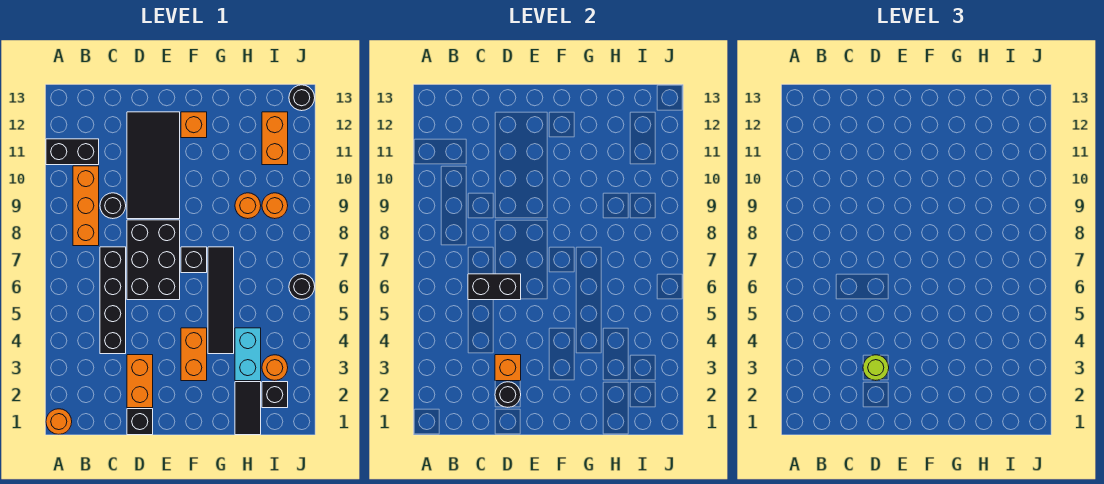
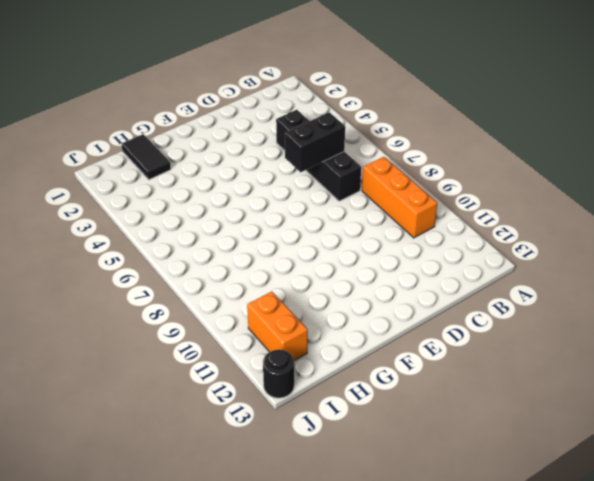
none -> orange round brick A1 level 1
none -> black brick A11:B11 level 1
none -> black round brick C9 level 1

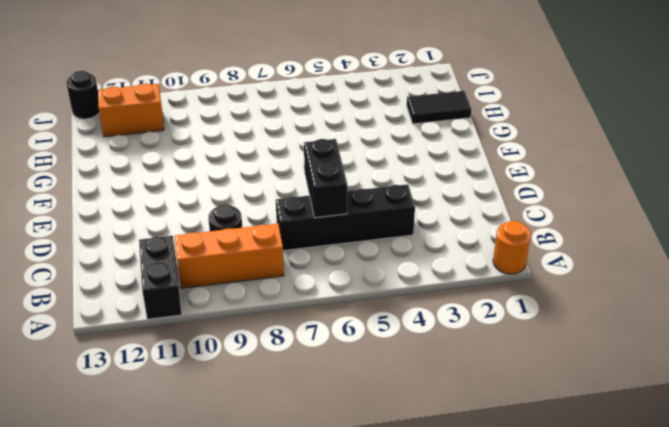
none -> black brick D1 level 1
none -> orange brick D2:D3 level 1
none -> black brick D6:E8 level 1

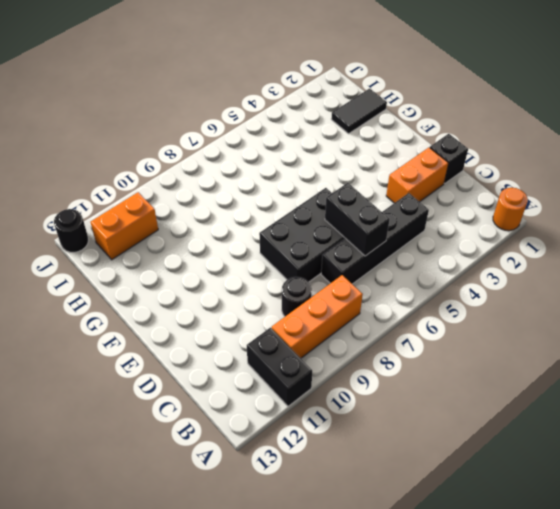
none -> black tile D9:E12 level 1
none -> orange brick F3:F4 level 1
none -> black brick F7 level 1

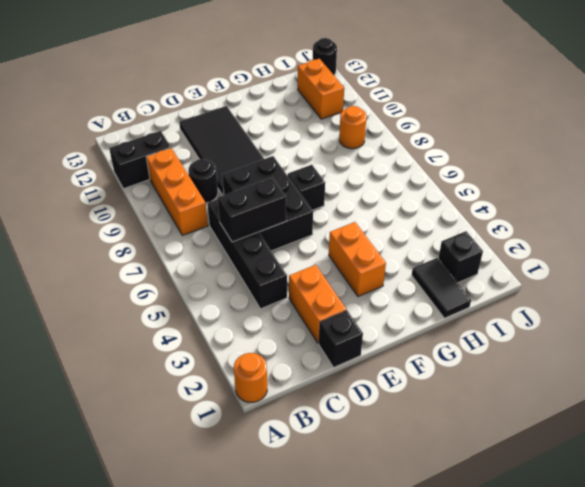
none -> orange brick F12 level 1
none -> black tile G4:G7 level 1
none -> cyan brick H3:H4 level 1

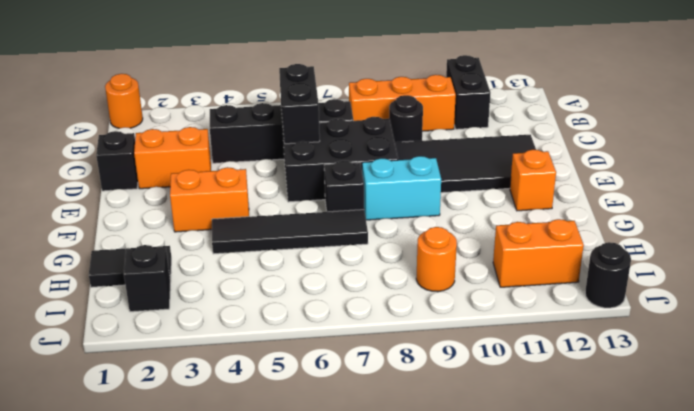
cyan brick F8:F9 level 1 -> cyan brick H3:H4 level 1
none -> orange round brick H9 level 1
none -> orange round brick I3 level 1
none -> black round brick J6 level 1

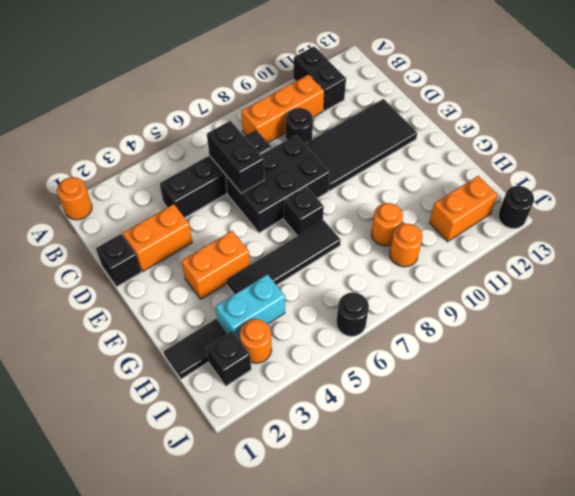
none -> orange brick F12 level 1
none -> black round brick D2 level 2
none -> orange brick D3 level 2

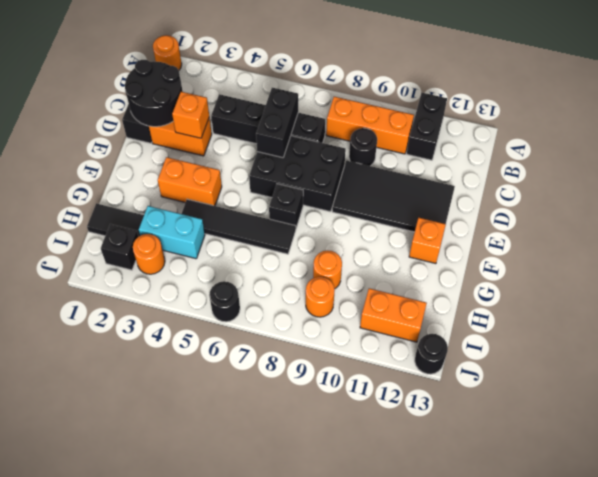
black round brick C1:D2 level 2 -> black round brick D2 level 2
none -> lime round brick D3 level 3

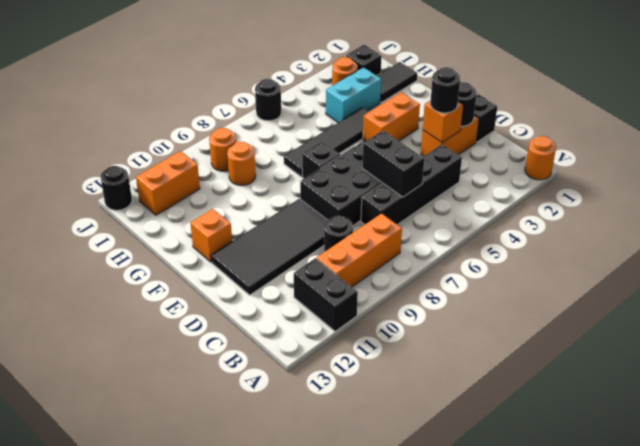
black round brick D3 level 3 -> lime round brick D3 level 3

